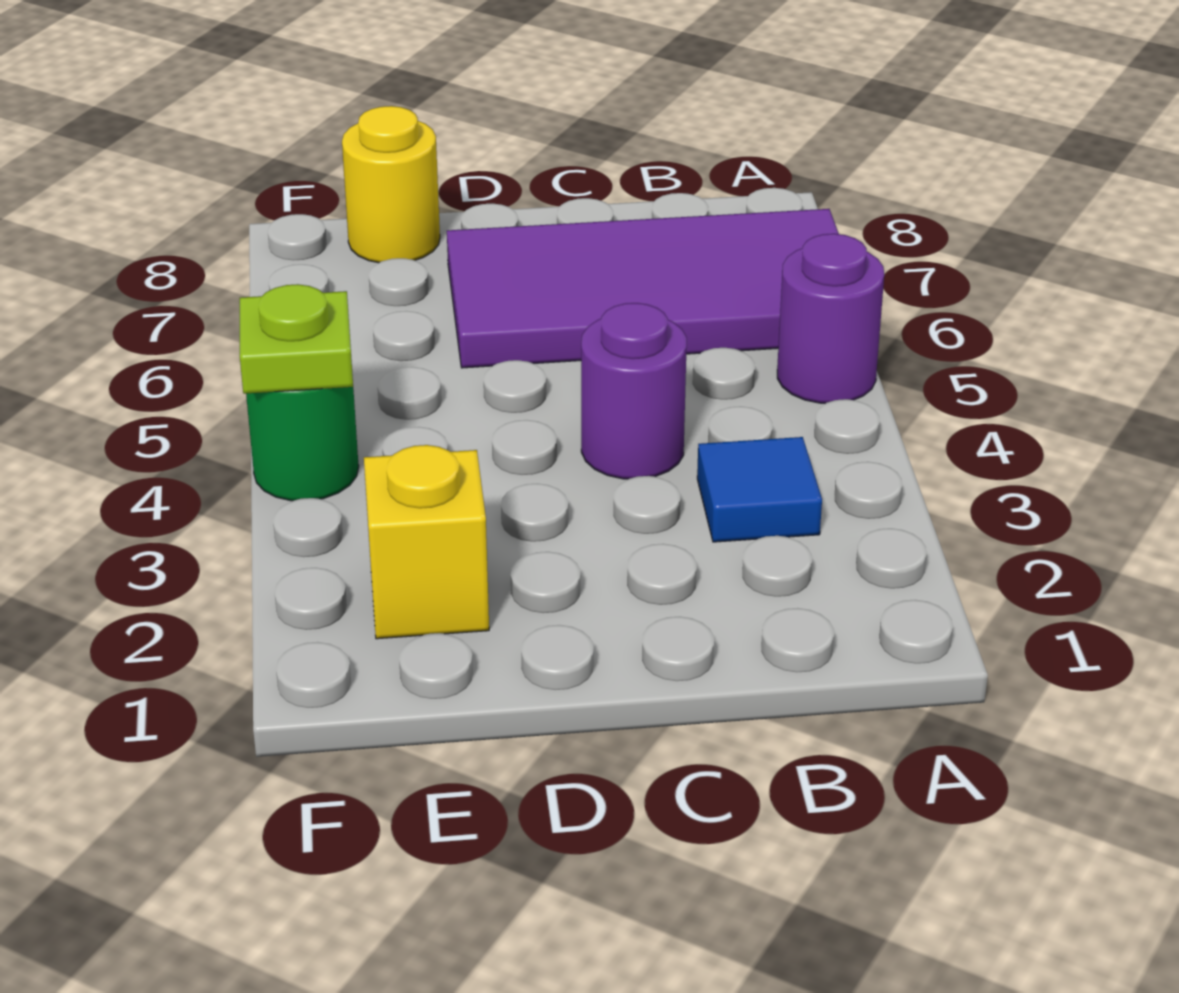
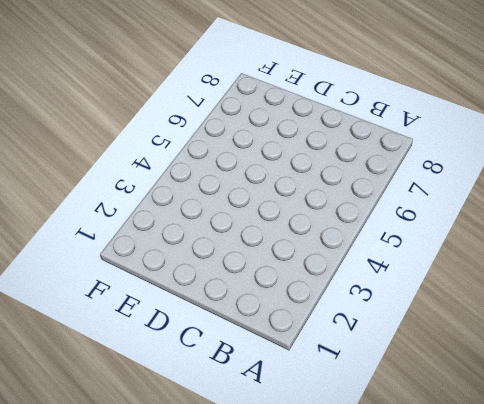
none -> purple round brick A5 level 1
none -> purple tile A6:D7 level 1

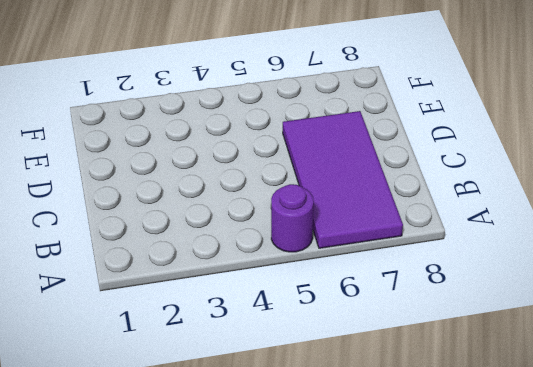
none -> blue tile B3 level 1
none -> purple round brick C4 level 1

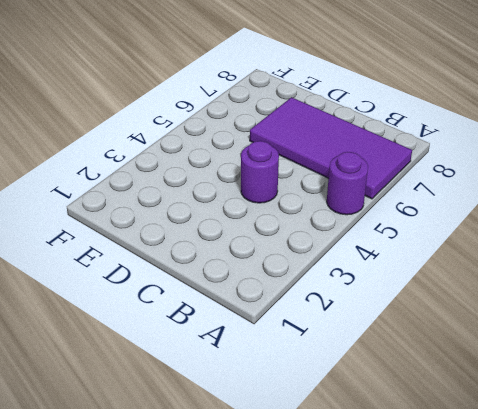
none -> blue tile B3 level 1
none -> yellow brick E2 level 1

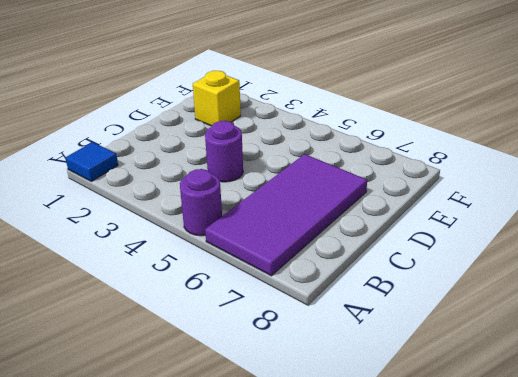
blue tile A1 level 1 -> blue tile B3 level 1
none -> yellow round brick E8 level 1
none -> green round brick F4 level 1

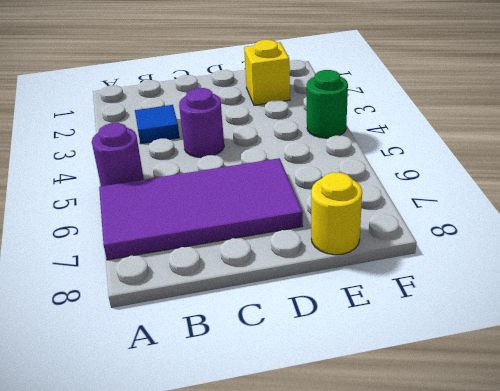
none -> lime plate F4 level 2

